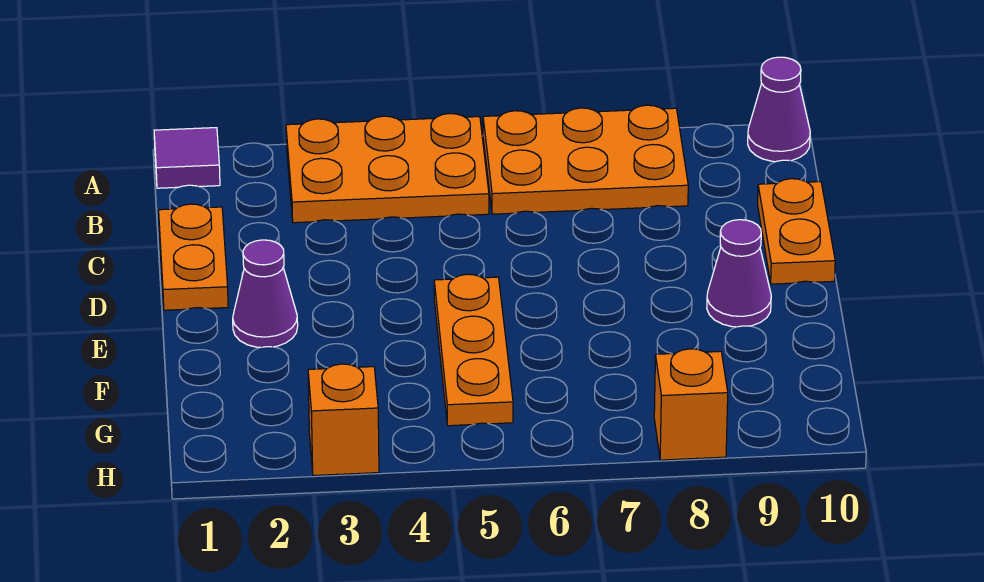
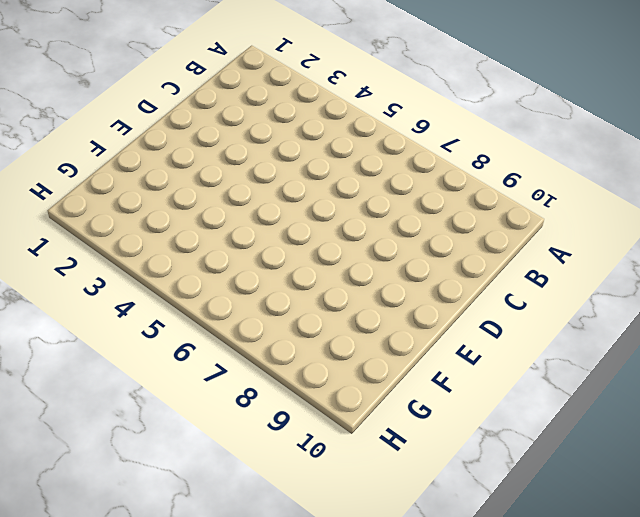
none -> purple tile A1 level 1
none -> orange plate A3:B5 level 1

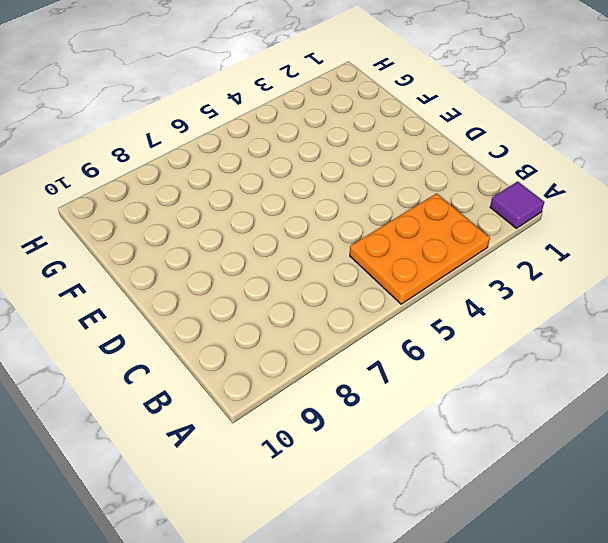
none -> orange plate A6:B8 level 1
none -> purple cone A10 level 1

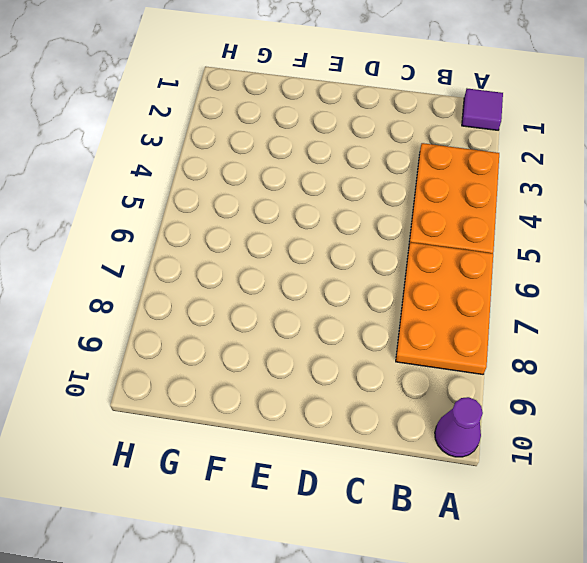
none -> orange plate C1:D1 level 1
none -> orange plate C10:D10 level 1

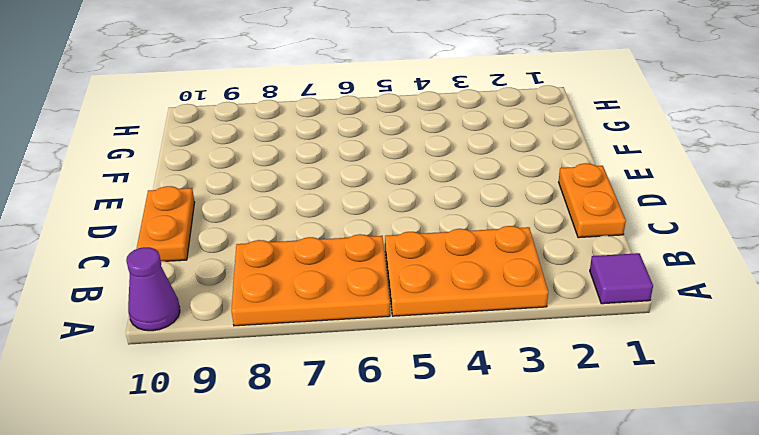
none -> purple cone E2 level 1
none -> orange plate E5:G5 level 1

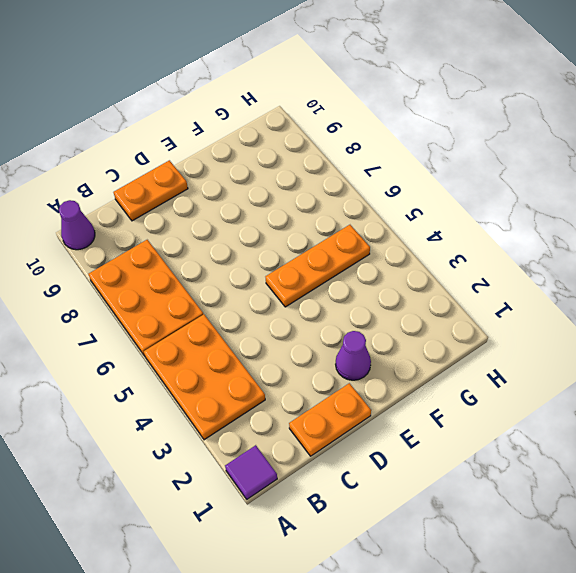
none -> purple cone E9 level 1
none -> orange brick H3 level 1

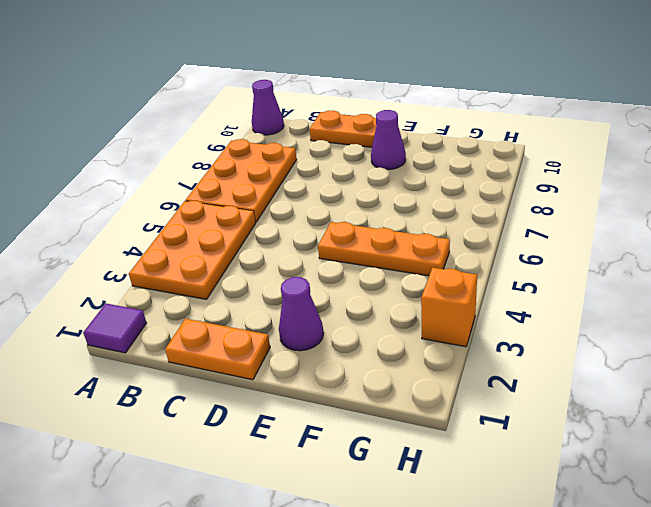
none -> orange brick H8 level 1

